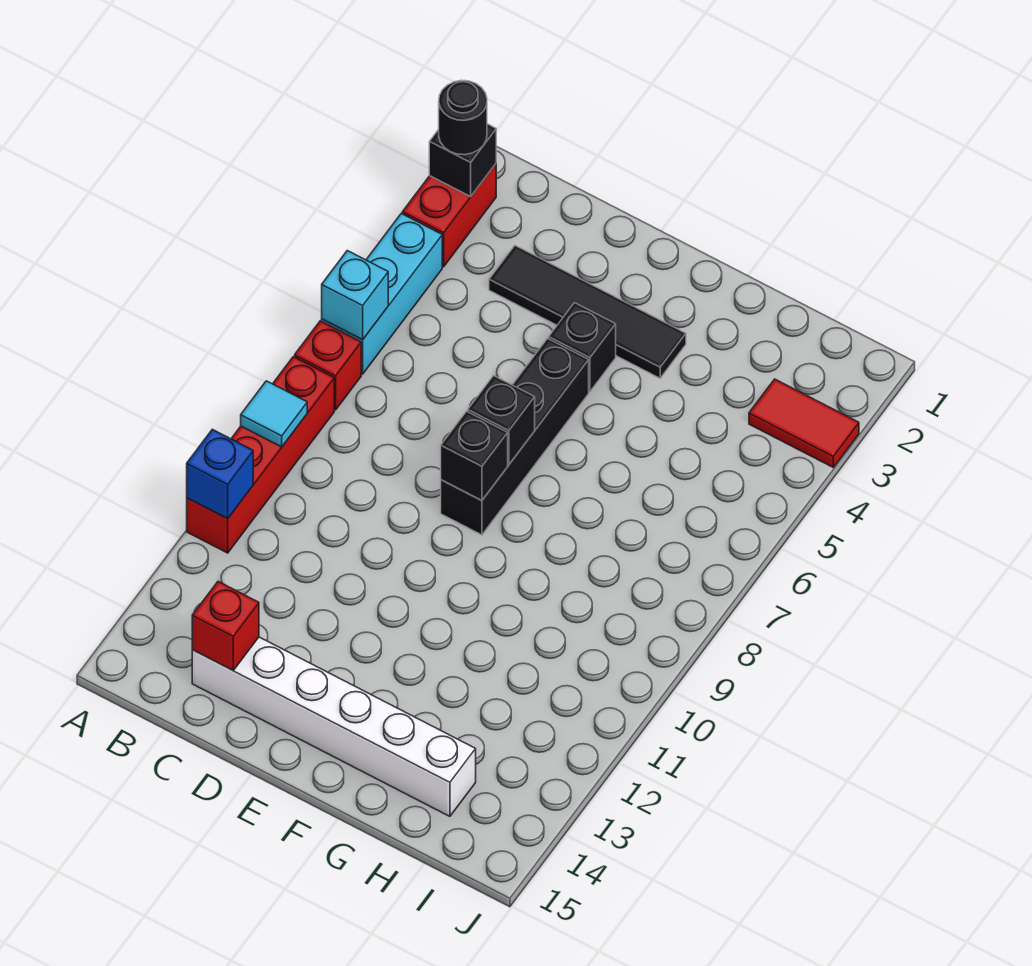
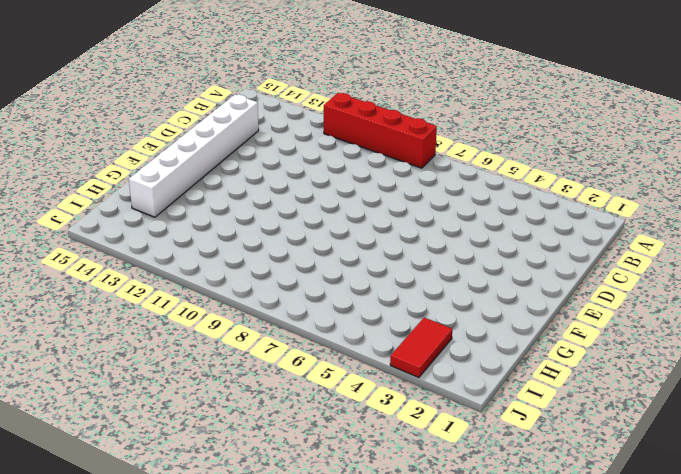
none -> red brick A2:A3 level 1
none -> cyan brick A4:A6 level 1
none -> red brick A7 level 1

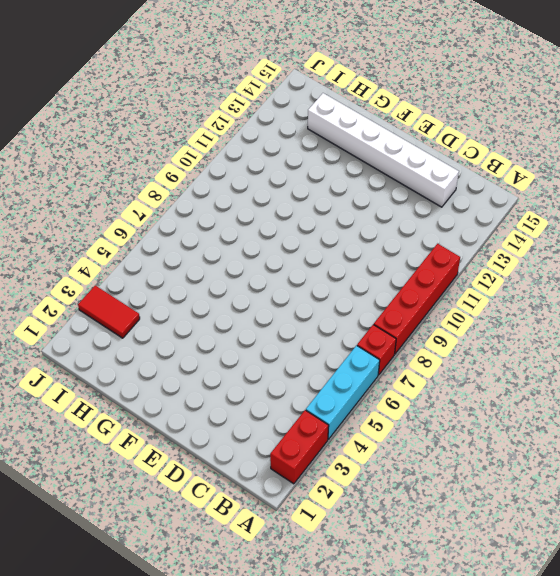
none -> black tile C3:F3 level 1
none -> black brick E4 level 1
none -> black brick E5:E8 level 1

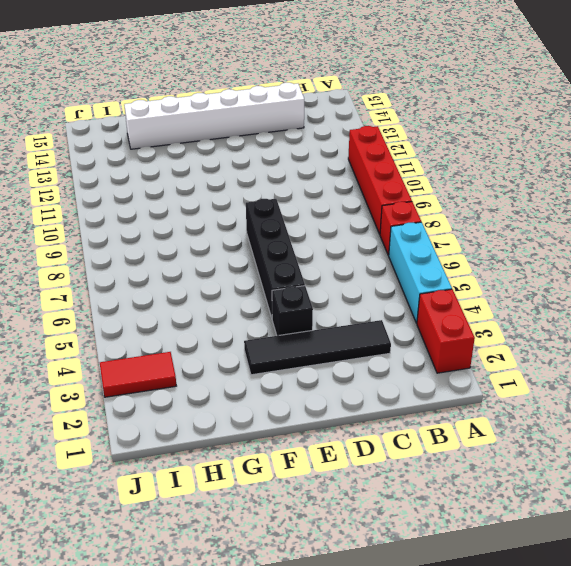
none -> black brick A2 level 2
none -> cyan brick A6 level 2
none -> cyan tile A9 level 2

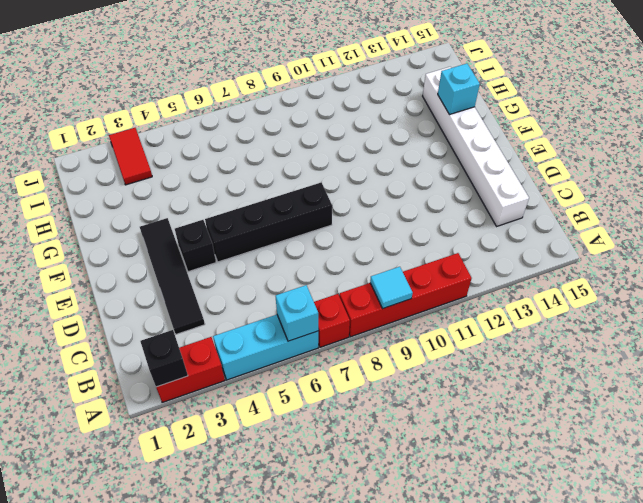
cyan brick G14 level 2 -> none
none -> blue brick A11 level 2
none -> red brick C14 level 2
none -> black brick E7 level 2

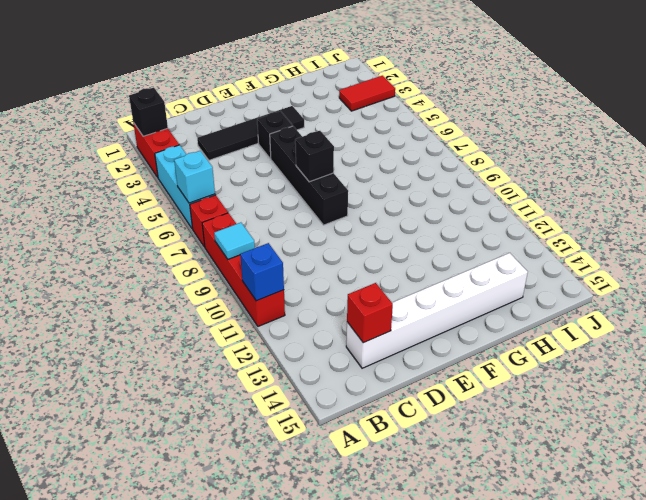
none -> black brick E8 level 2
none -> black round brick A2 level 3

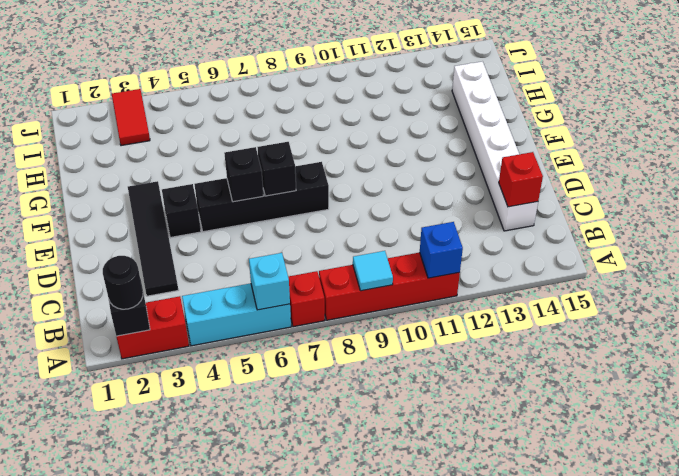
black brick E6 level 2 -> black brick E8 level 2

